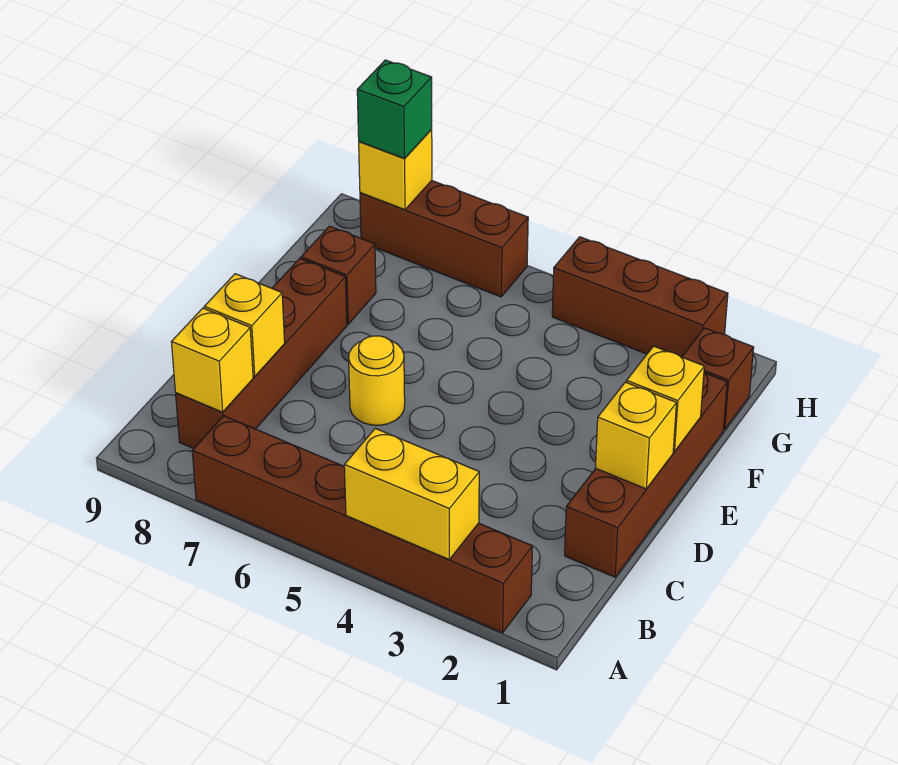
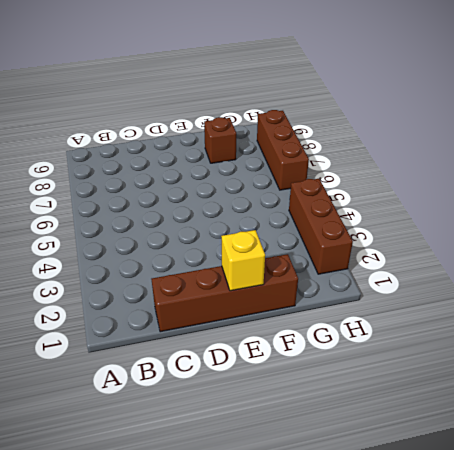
none -> brown brick A2:A7 level 1
none -> brown brick B8:E8 level 1
none -> yellow round brick D6 level 1

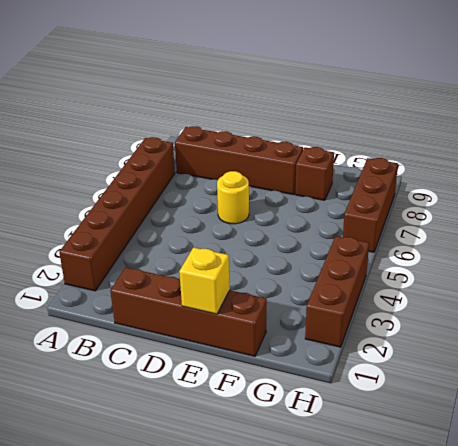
none -> brown brick G1 level 1
none -> yellow brick A3:A4 level 2
none -> yellow brick B8 level 2

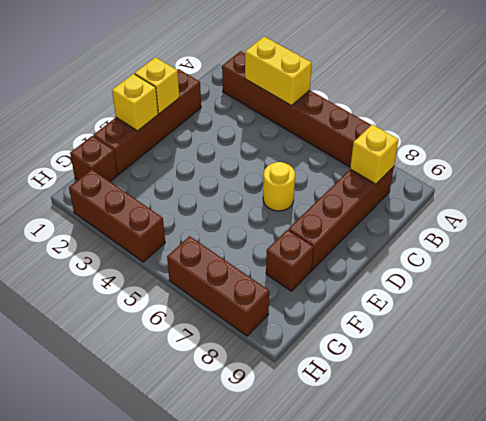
none -> yellow brick C8 level 2
none -> yellow brick H8 level 2
none -> green brick H8 level 3

